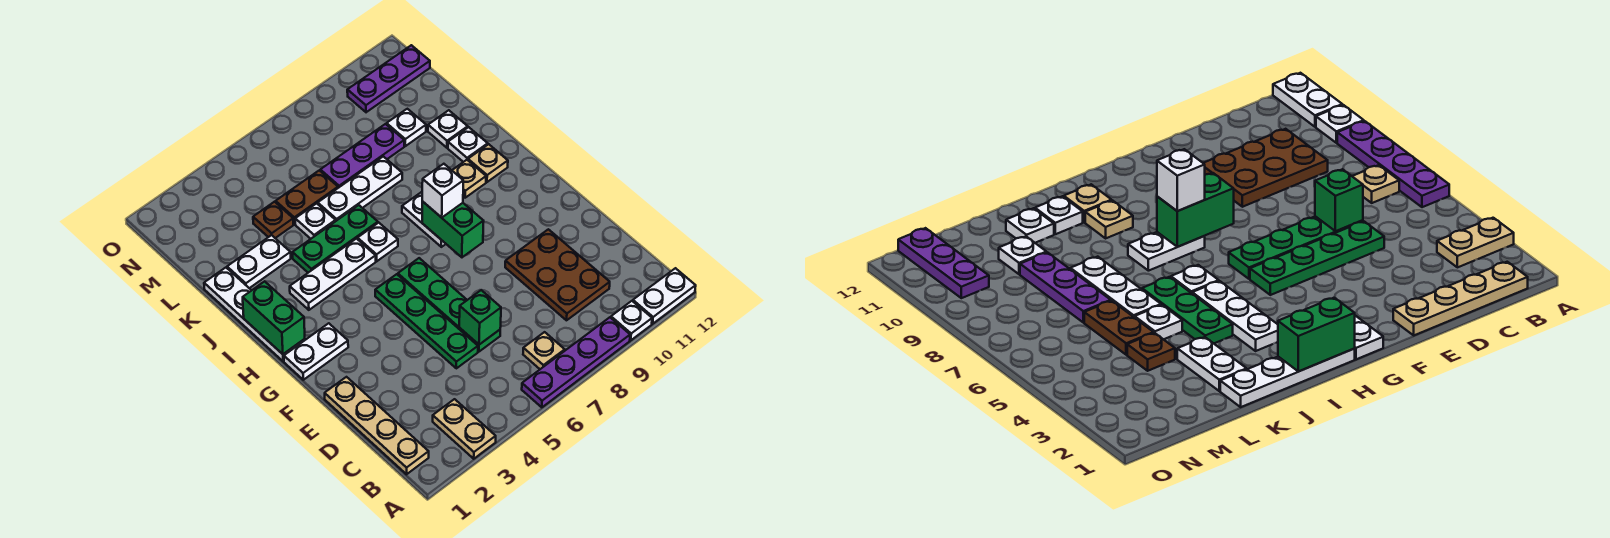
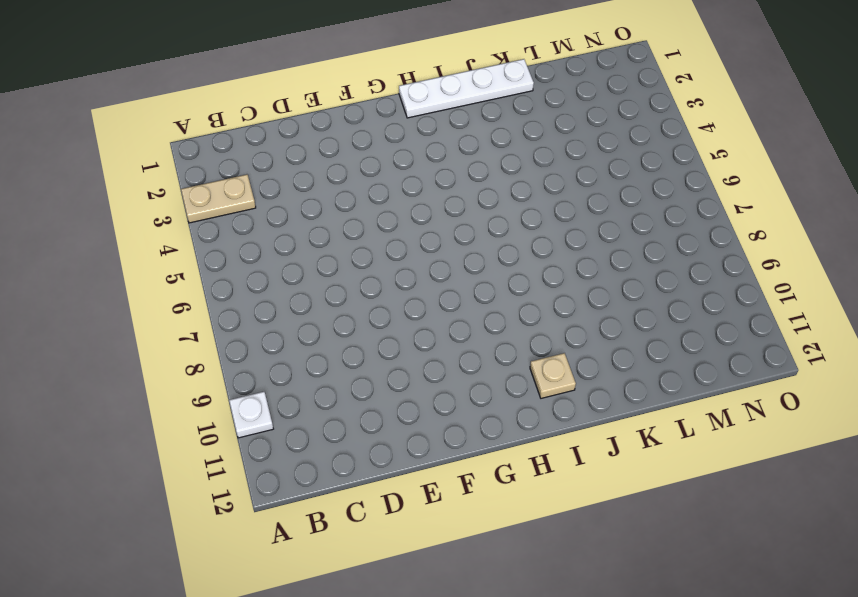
none -> purple plate A6:A9 level 1
none -> white plate A11:A12 level 1
none -> tan plate B1:E1 level 1
none -> tan plate B7 level 1

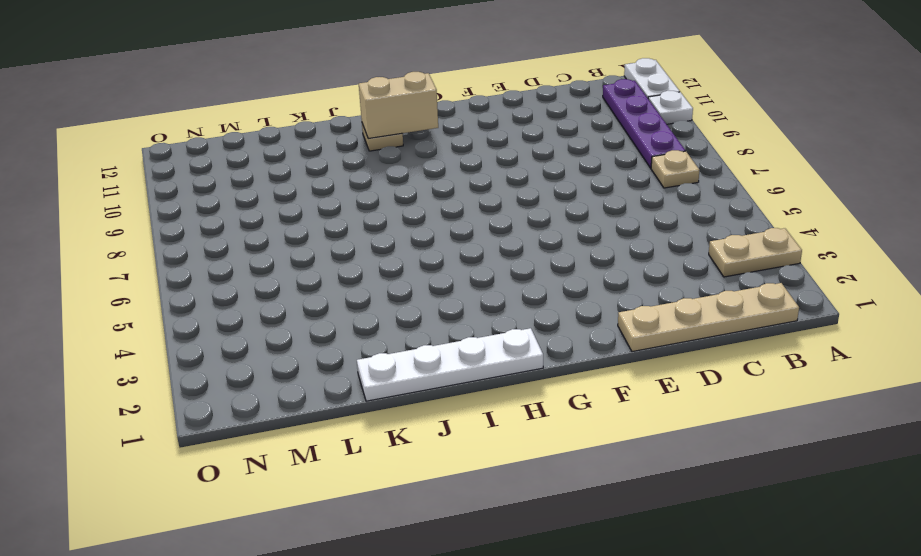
purple plate B8:B11 level 1 -> purple plate A6:A9 level 1
tan brick H11:I11 level 2 -> none
none -> brown plate C9:E10 level 1
none -> green plate D5:G5 level 1
none -> green plate D6:G6 level 1
none -> white plate G1:G2 level 1

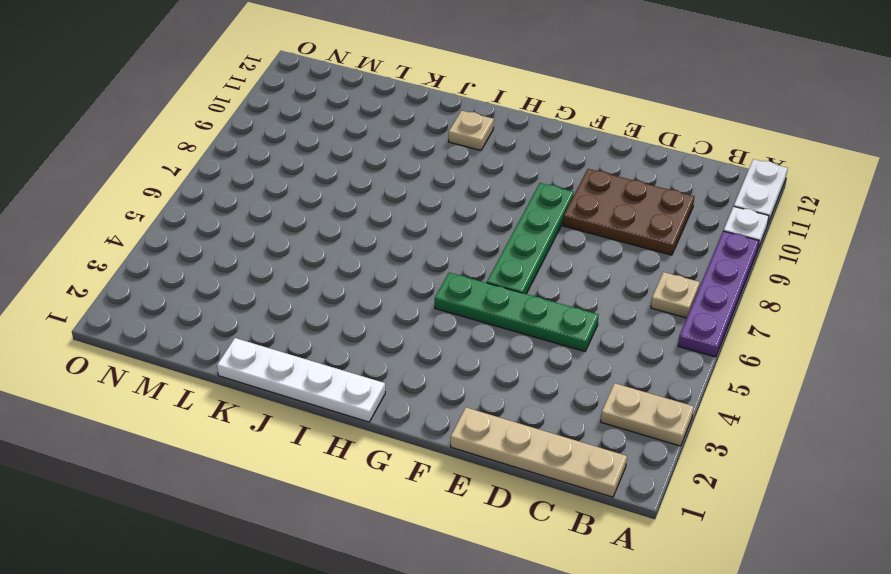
green plate F6:F9 level 1 -> green plate D6:G6 level 1
none -> white plate G1:G2 level 1
none -> white plate H8:I8 level 1
none -> white plate I3:I5 level 1
none -> white plate I6 level 1

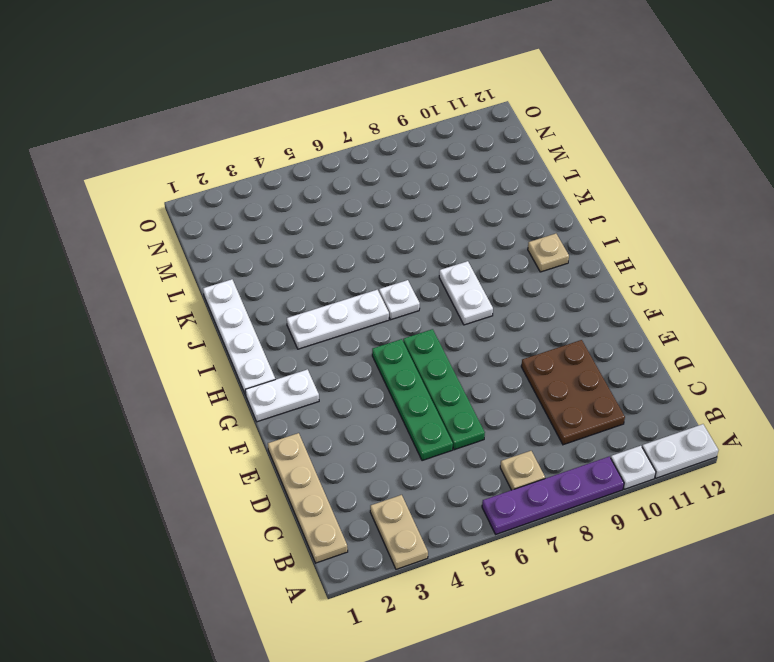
none -> tan plate I10 level 1
none -> green plate J4:J6 level 1
none -> white plate J11 level 1
none -> white plate K2:K3 level 1

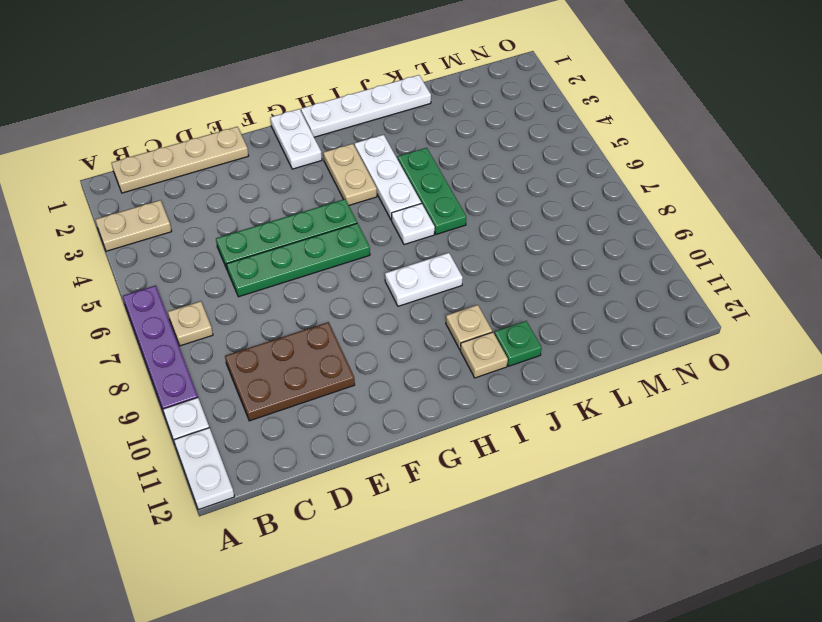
tan plate H3:H4 level 1 -> none
green plate J11 level 1 -> white plate J11 level 1
none -> white plate K2:K3 level 1
none -> white plate K5 level 1
none -> white plate K6:K8 level 1
none -> white plate K11 level 1

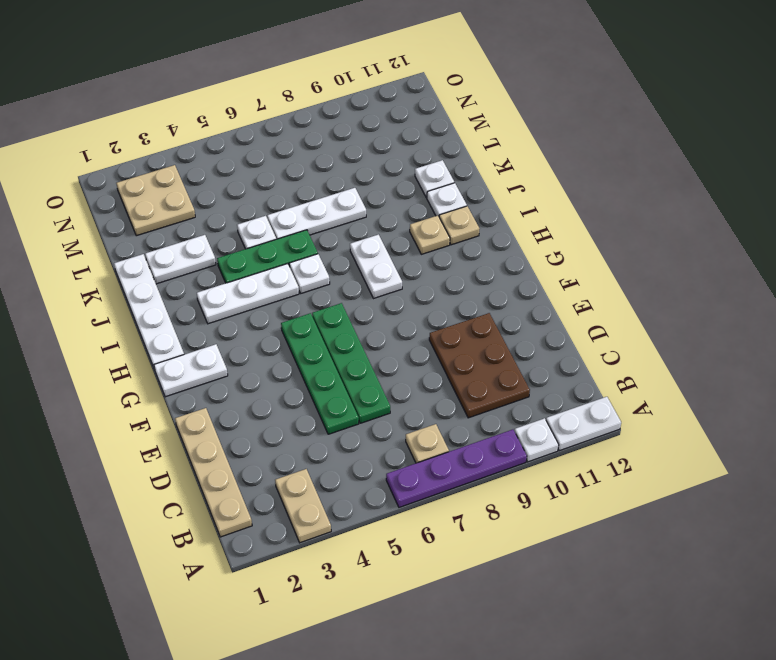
tan plate M2:N3 level 1 -> none
none -> brown plate L4 level 1
none -> brown plate L5:L6 level 1
none -> purple plate L7:L9 level 1
none -> white plate L10 level 1

